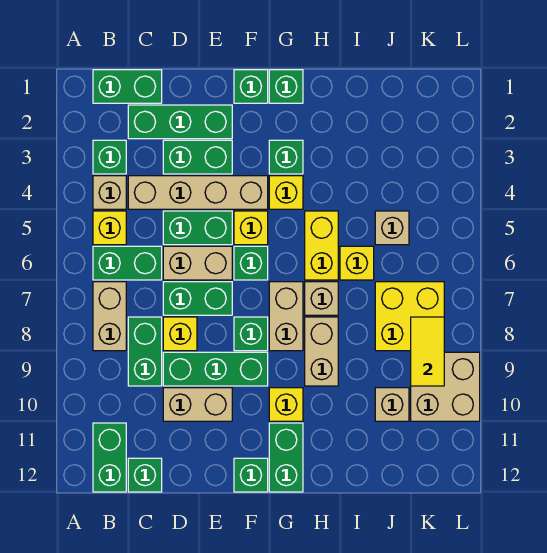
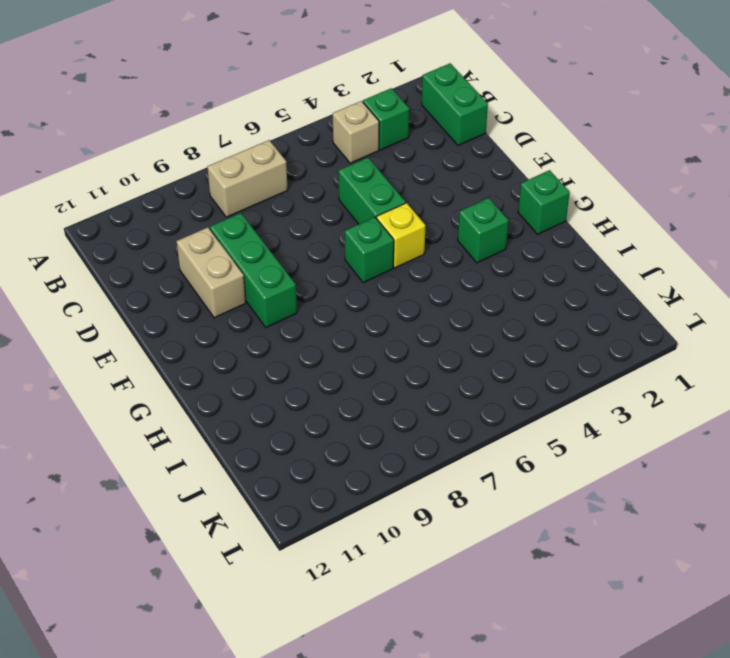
none -> yellow brick B5 level 1
none -> green brick B6:C6 level 1
none -> green brick B11:B12 level 1
none -> green brick C2:E2 level 1

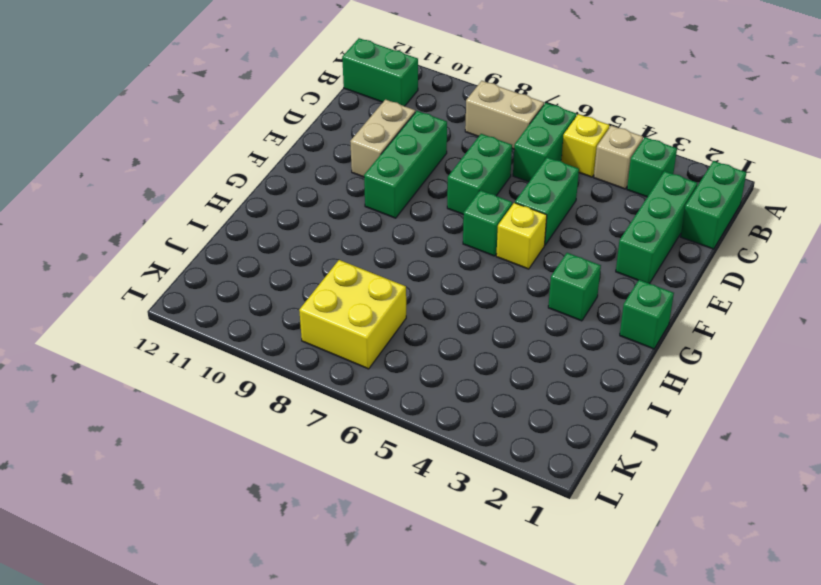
none -> tan brick C4:F4 level 1
none -> green brick C8:C9 level 1
none -> green brick C12 level 1
none -> green brick D3:E3 level 1

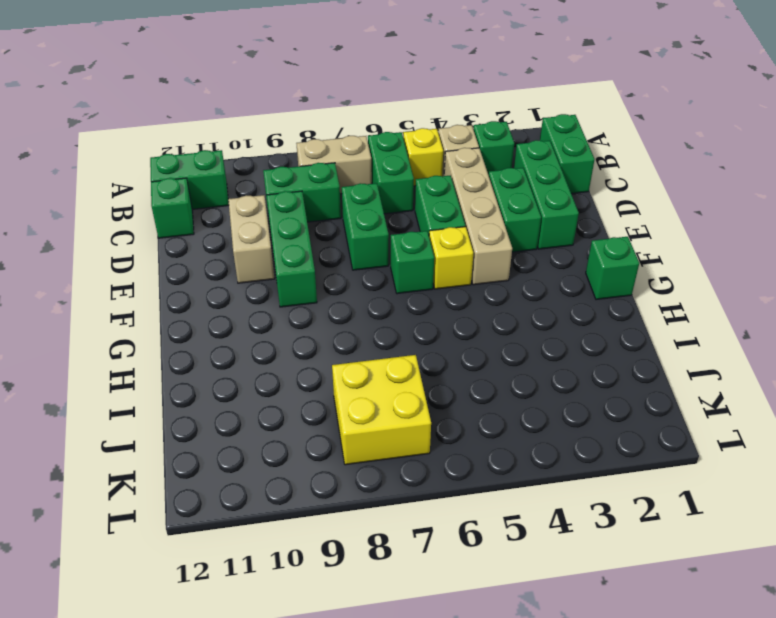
none -> tan brick D6:E6 level 1
none -> yellow brick D8 level 1
none -> green brick F1 level 1
none -> green brick F8 level 1

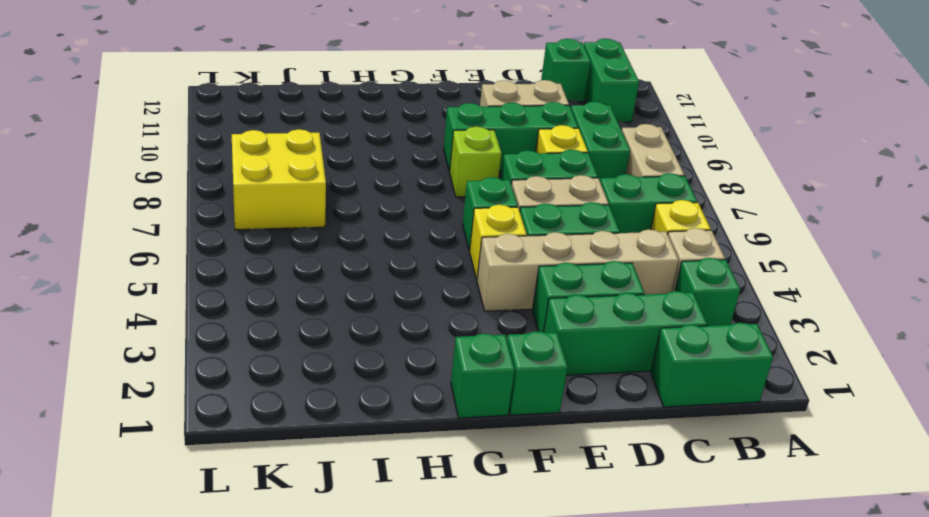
lime brick F8 level 1 -> green brick F8 level 1
none -> green brick F12 level 1
none -> green brick G3 level 1
none -> yellow brick G4 level 1
none -> tan brick G7:G8 level 1

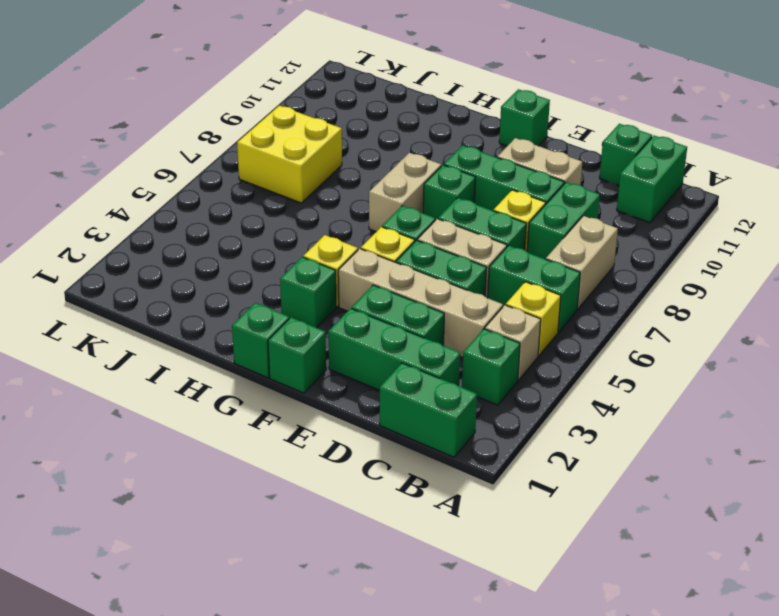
none -> yellow brick G10 level 1
none -> green brick G11:G12 level 1
none -> yellow brick H5:H6 level 1
none -> tan brick H7 level 1

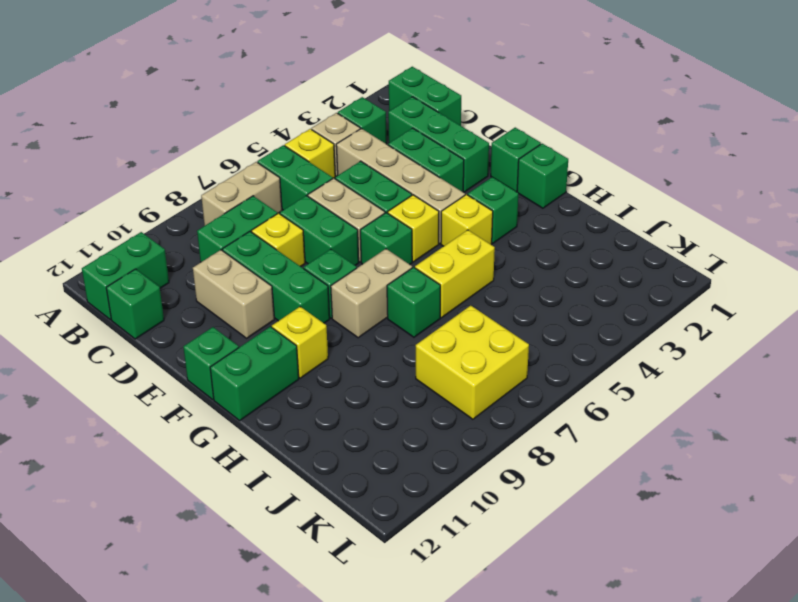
green brick H7 level 1 -> tan brick H7 level 1
none -> tan brick H8:H9 level 1
none -> yellow brick I6 level 1
none -> tan brick J5 level 1
none -> tan brick J10 level 1

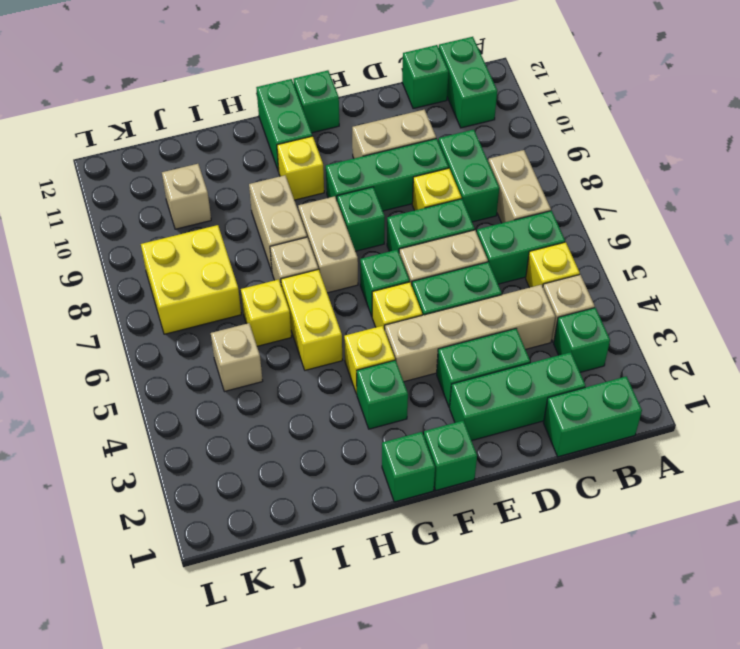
none -> tan brick K9:L10 level 1
none -> yellow tile K8:K9 level 2

